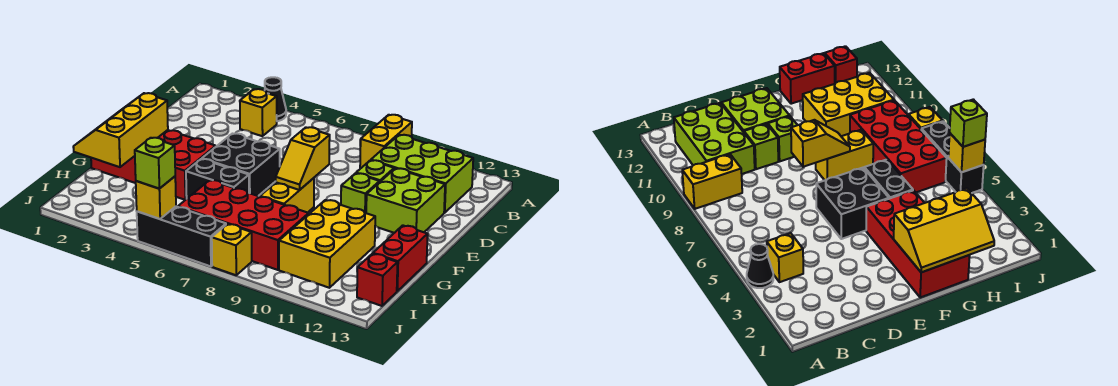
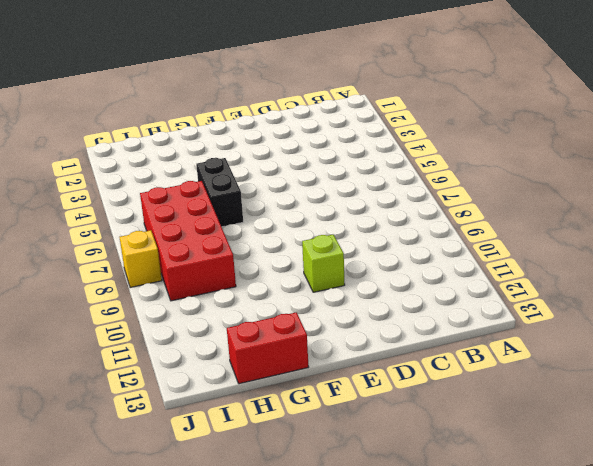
none -> black cone A4 level 1
none -> yellow brick A9:B9 level 1
none -> yellow brick B4 level 1

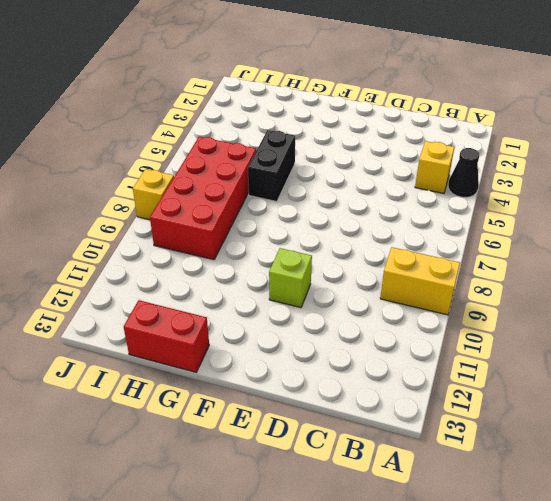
none -> lime brick B10:C12 level 1
none -> lime brick D10 level 1
none -> lime brick D11:E12 level 1

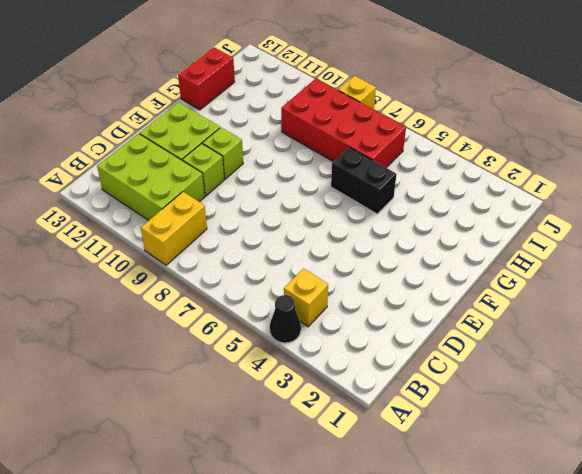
none -> black brick E5:F6 level 1
none -> red brick F1:G4 level 1
none -> yellow brick F8:G8 level 1

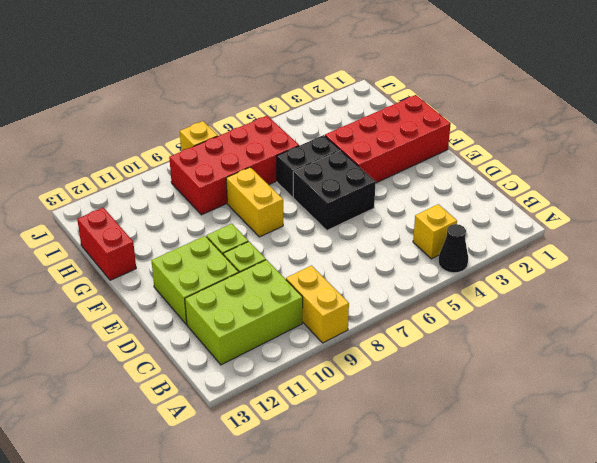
none -> yellow brick G10:I11 level 1
none -> red brick I13 level 1
none -> black brick J5:J7 level 1

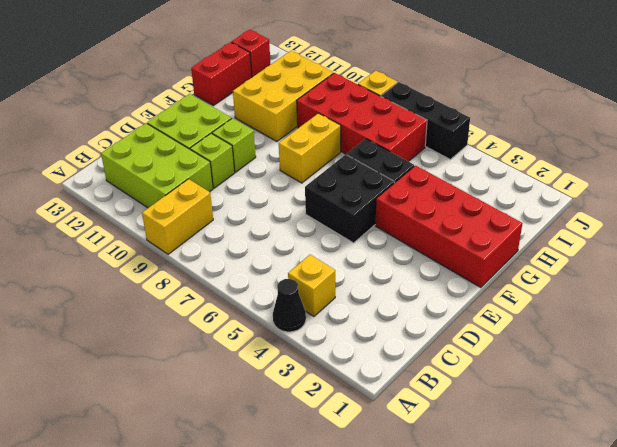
none -> yellow slope E8:F8 level 2 top E
none -> yellow slope F1:H2 level 2 top 2
none -> yellow brick J5 level 2

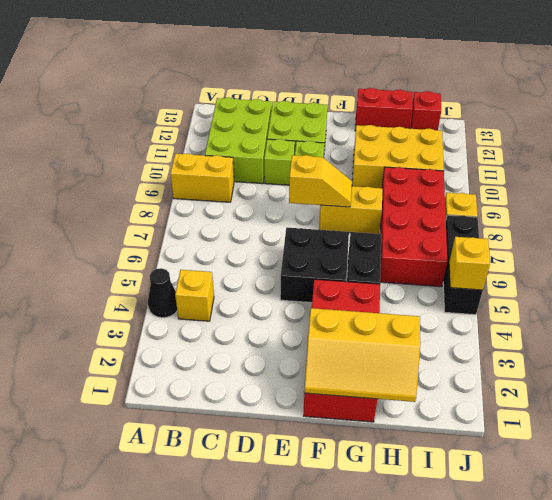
none -> lime brick J5 level 3

